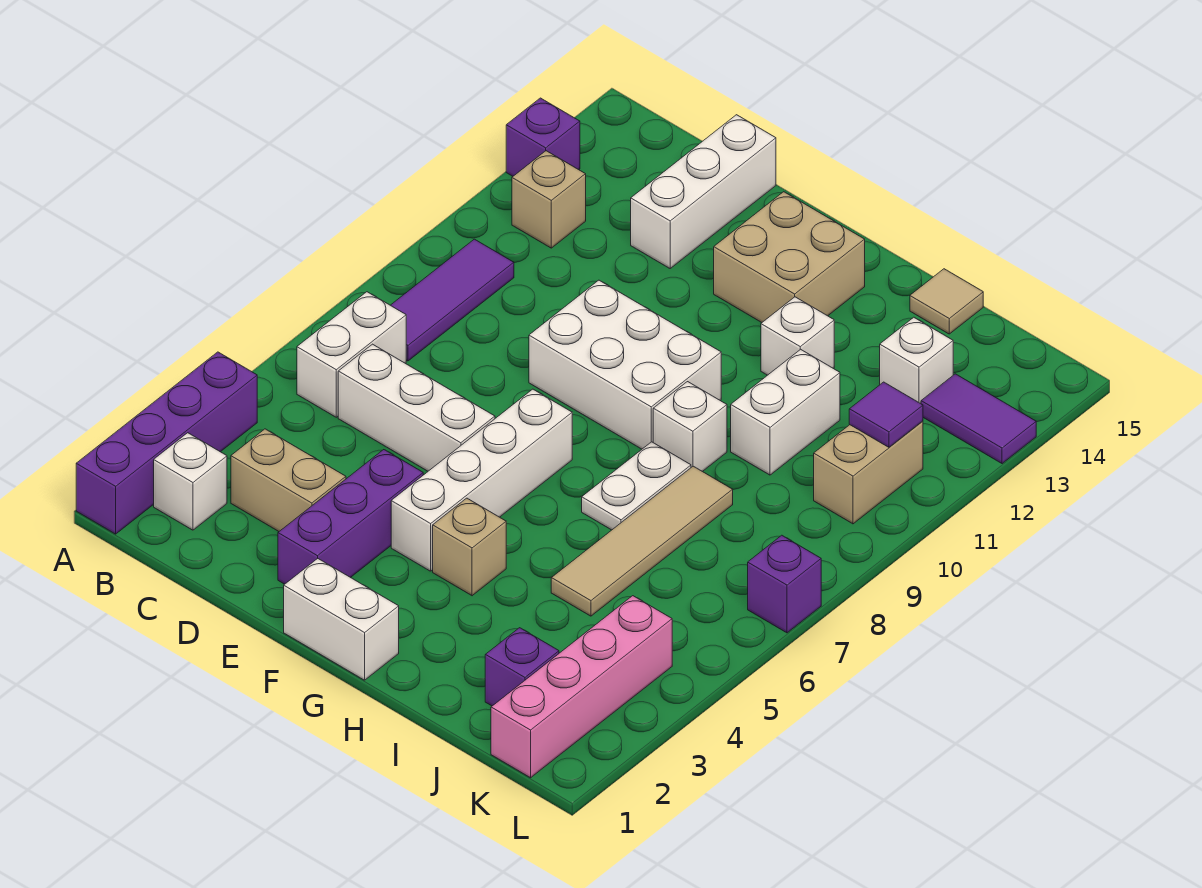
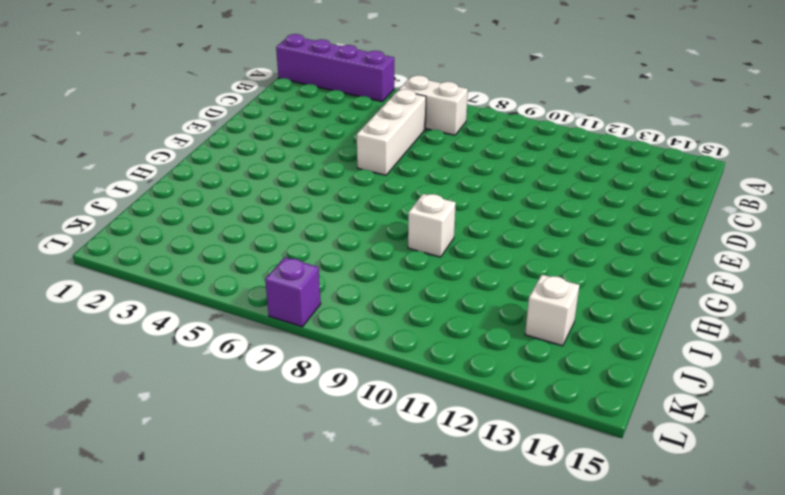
none -> purple brick A13 level 1
none -> white brick B2 level 1
none -> purple tile B8:B10 level 1

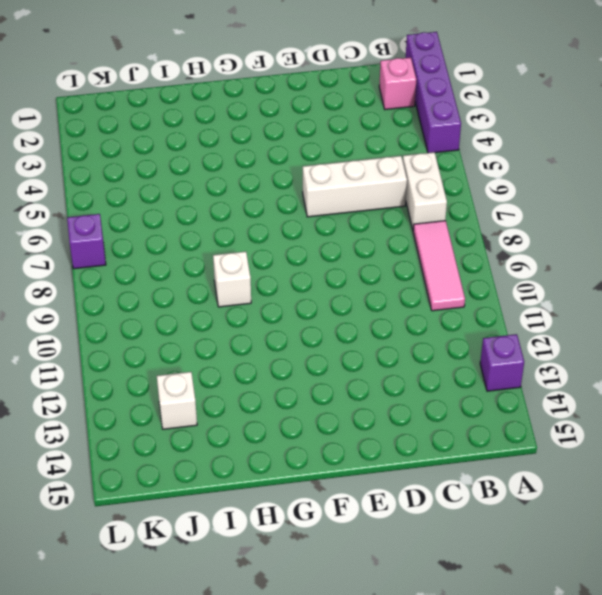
pink brick B2 level 1 -> white brick B2 level 1
pink tile B8:B10 level 1 -> purple tile B8:B10 level 1
none -> tan brick B12 level 1
none -> tan brick C3:D3 level 1
none -> white brick D13:D15 level 1

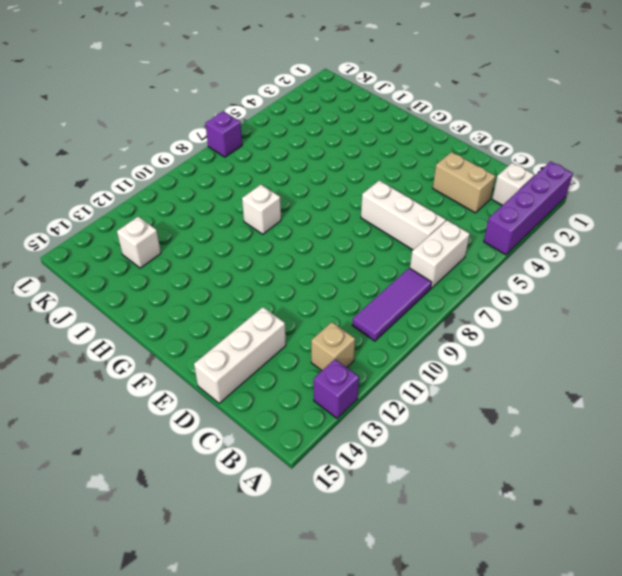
none -> purple brick E2:E4 level 1
none -> white brick E9:G10 level 1
none -> white brick F1:G1 level 1

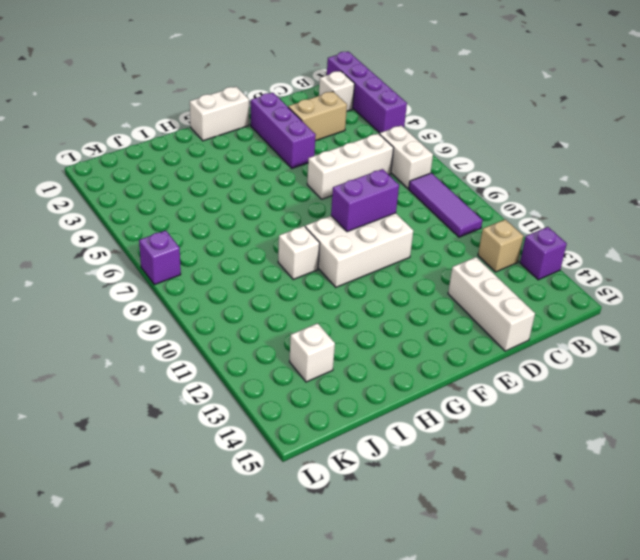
purple brick E9:F9 level 2 -> none
none -> white brick F4:F7 level 1
none -> tan brick F13:G14 level 1
none -> tan brick G4 level 1

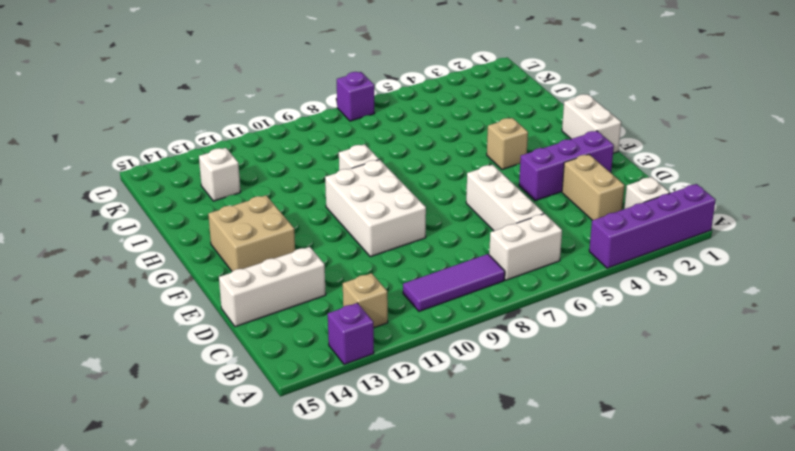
none -> white brick F4:F7 level 1
none -> white plate H7:H8 level 1
none -> white brick H12 level 1

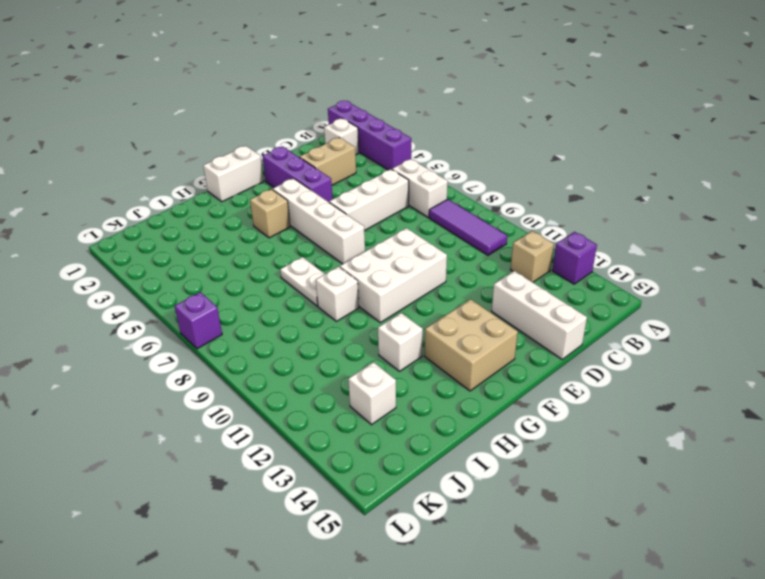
none -> tan tile I5:I8 level 1
none -> white brick I10:I11 level 1
none -> tan tile I15 level 1

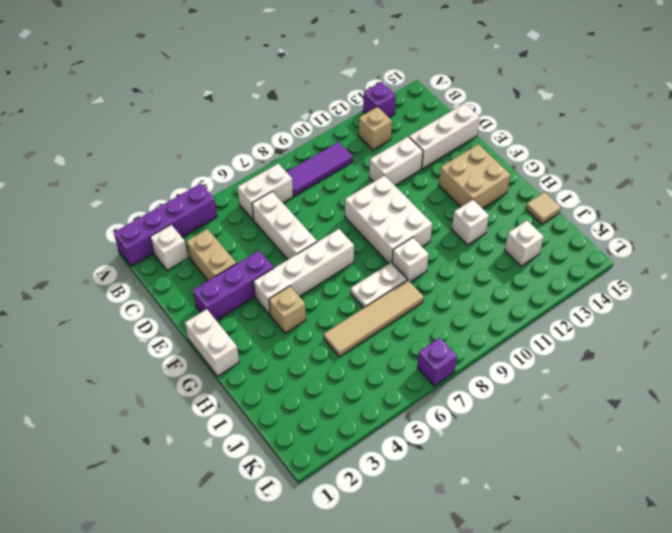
white brick D11:D12 level 1 -> white brick I10:I11 level 1
none -> purple brick J2 level 1
none -> pink brick K1:K4 level 1
none -> tan brick K10:K11 level 1

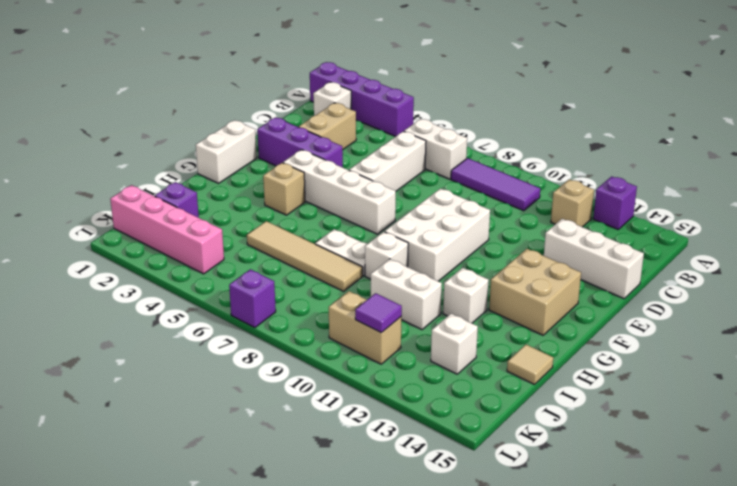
none -> purple tile K13:L13 level 1

